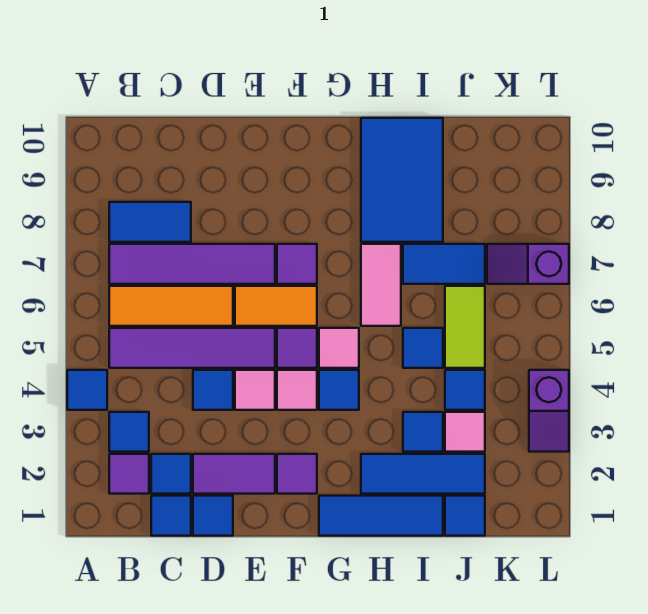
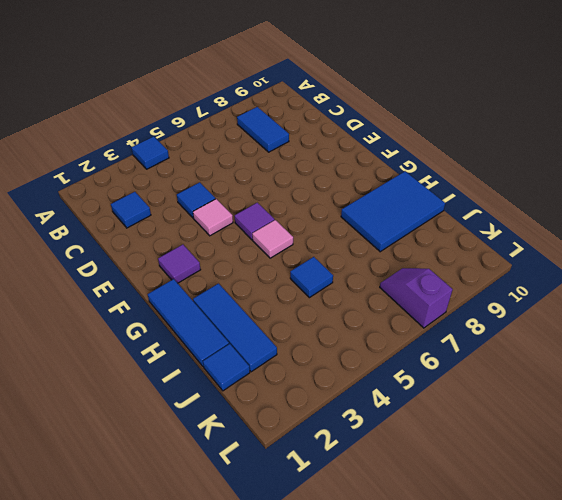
none -> purple tile B2 level 1
none -> blue tile B3 level 1
none -> purple tile B5:E5 level 1
none -> orange tile B6:D6 level 1

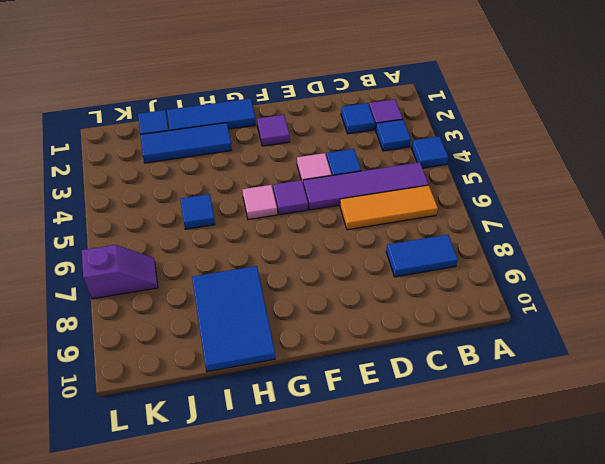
none -> purple tile B7:E7 level 1
none -> blue tile C1 level 1
none -> blue tile D1 level 1
none -> purple tile D2:E2 level 1

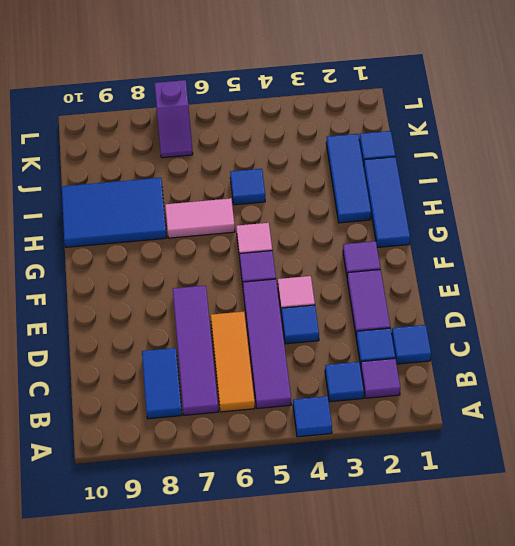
none -> blue tile D1 level 1
none -> orange tile E6:F6 level 1
none -> pink tile F4 level 1
none -> purple tile F7 level 1

